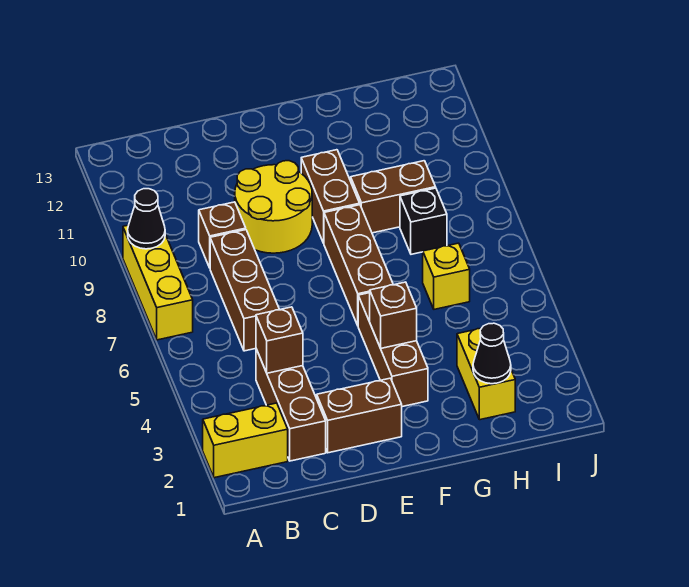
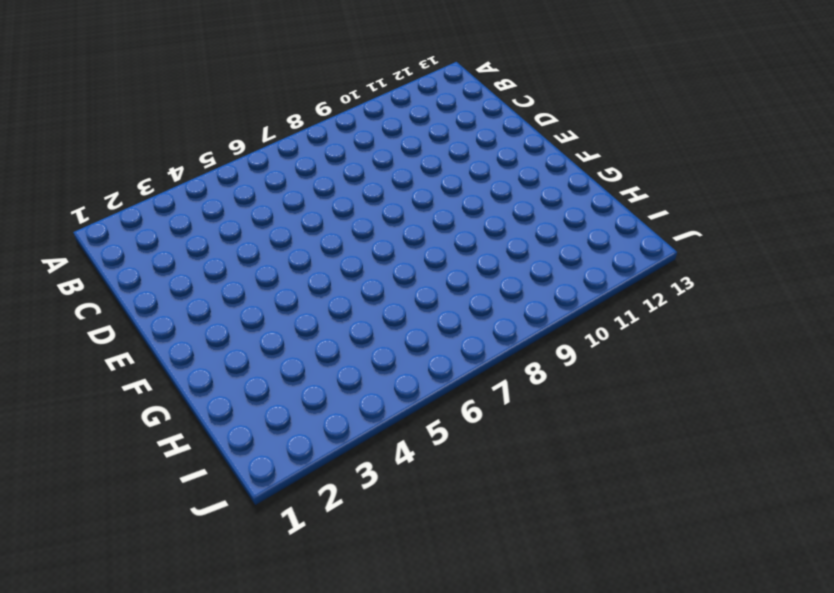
none -> yellow brick A2:B2 level 1
none -> yellow brick A7:A9 level 1
none -> brown brick C2:C4 level 1

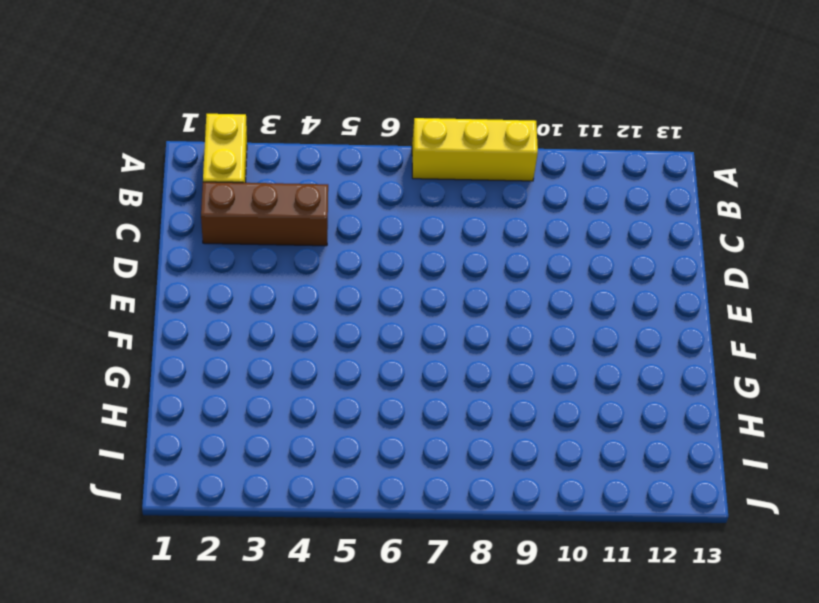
none -> brown brick C6:C8 level 1
none -> brown brick C9 level 1
none -> brown brick D2:E2 level 1

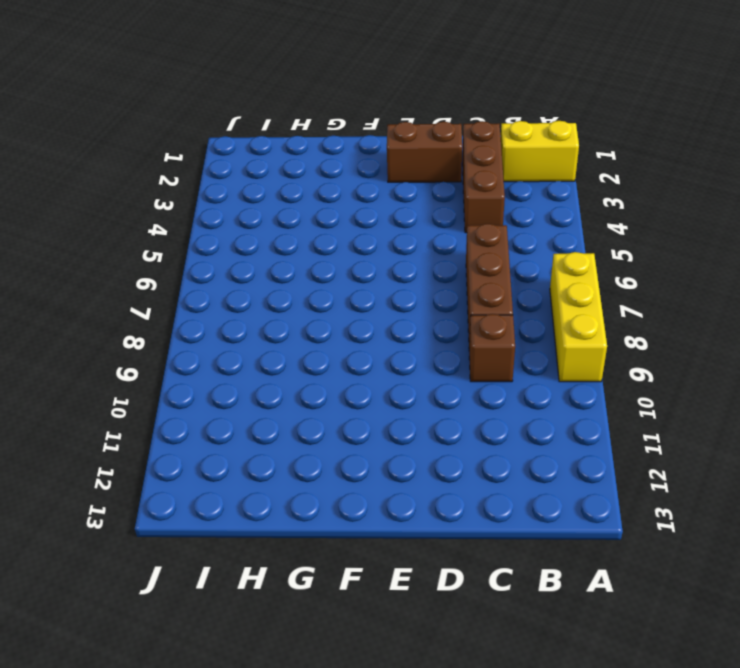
none -> yellow round brick D9:E10 level 1
none -> brown brick F3:F5 level 1
none -> brown brick F6:F8 level 1

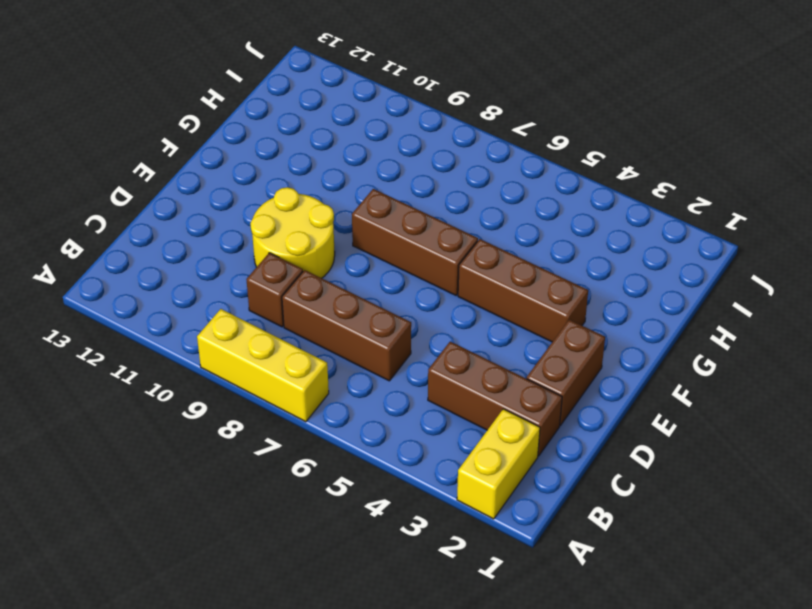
none -> brown brick F9:F10 level 1
none -> brown brick G9:H9 level 1
none -> yellow brick H2:H3 level 1

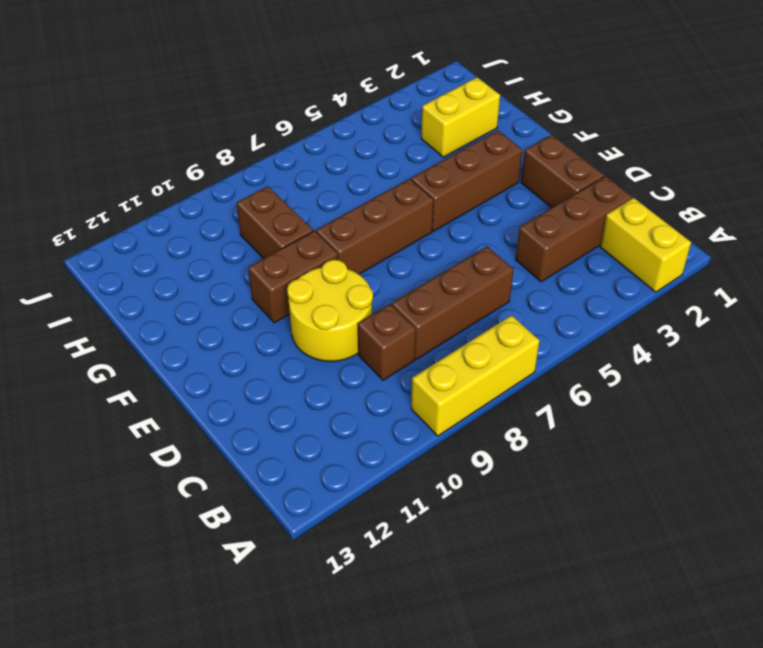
none -> yellow brick H6 level 1
none -> black brick H8 level 1
none -> black cone A9 level 2

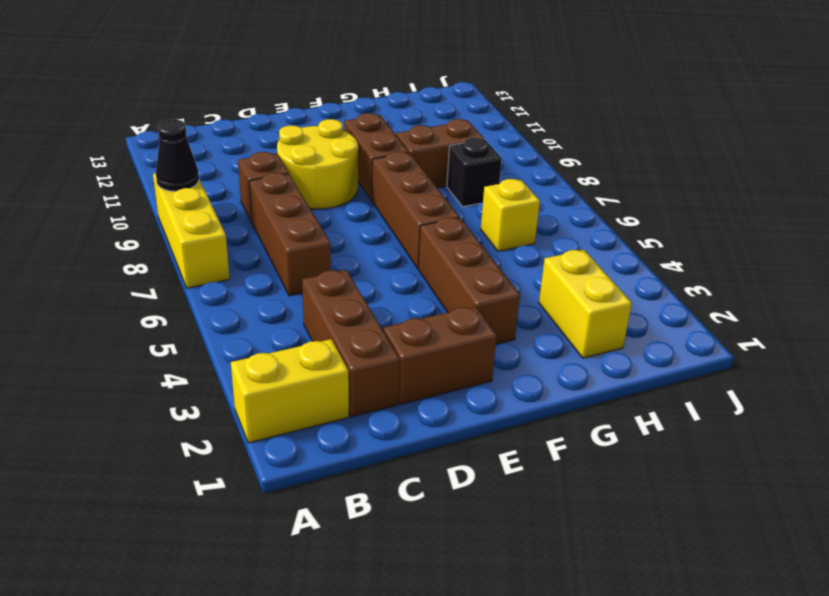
none -> brown brick C4 level 2
none -> brown brick F4 level 2
none -> black cone H2 level 2

